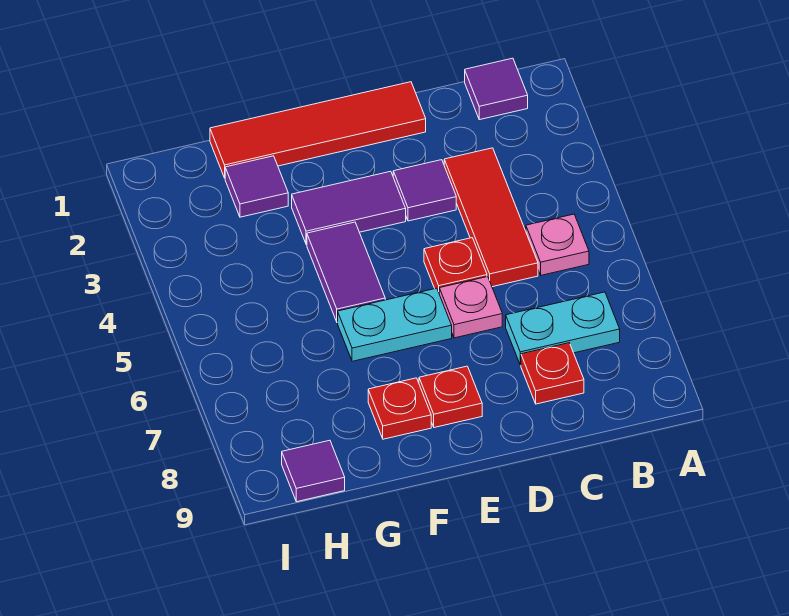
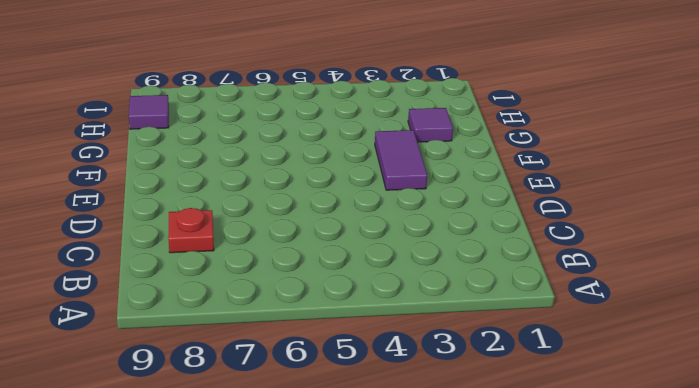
none -> purple tile B1 level 1
none -> pink plate B5 level 1
none -> cyan plate B7:C7 level 1

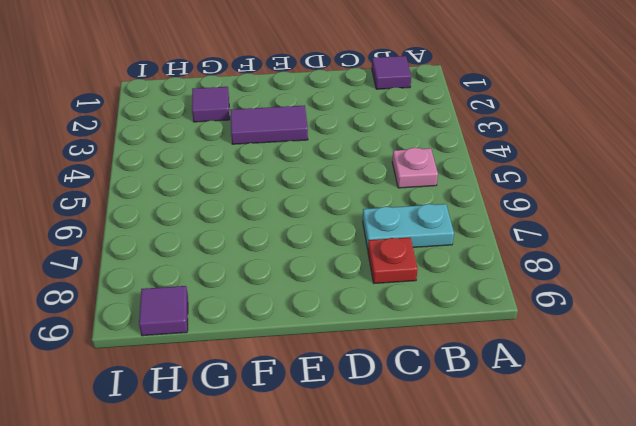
none -> red tile C3:C5 level 1
none -> red tile D1:G1 level 1
none -> purple tile D3 level 1

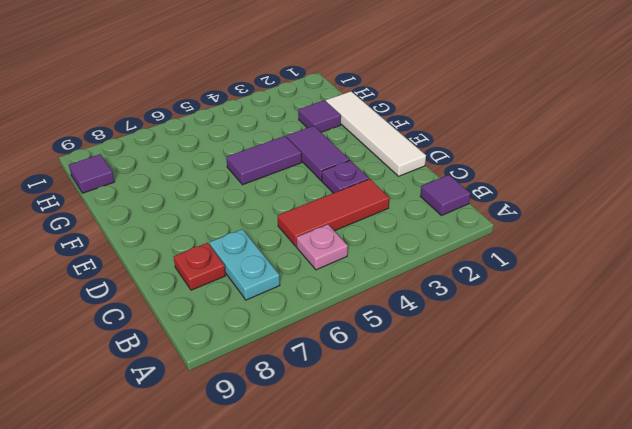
white tile D1:G1 level 1 -> red tile D1:G1 level 1
purple plate D3 level 1 -> purple tile D3 level 1
none -> red plate D5 level 1
none -> pink plate D6 level 1
none -> cyan plate E6:F6 level 1

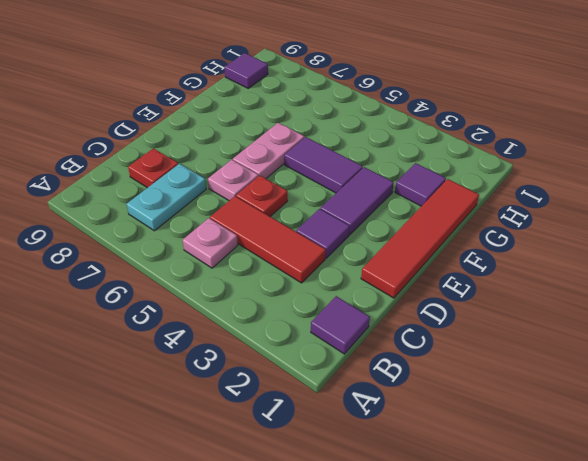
pink plate E6:F6 level 1 -> cyan plate E6:F6 level 1
none -> red plate E8 level 1
none -> red plate F8 level 1

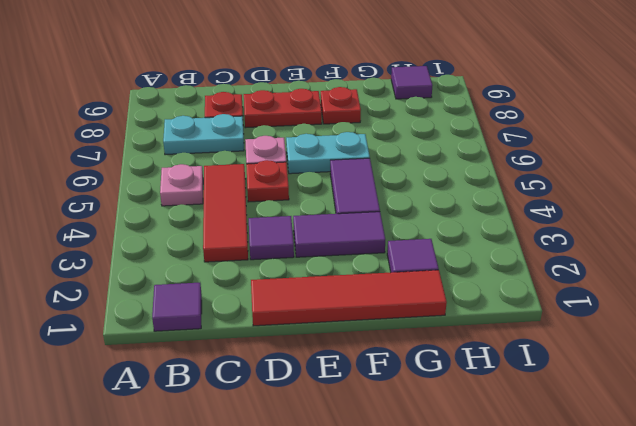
red plate D8:E8 level 1 -> red plate E8 level 1

